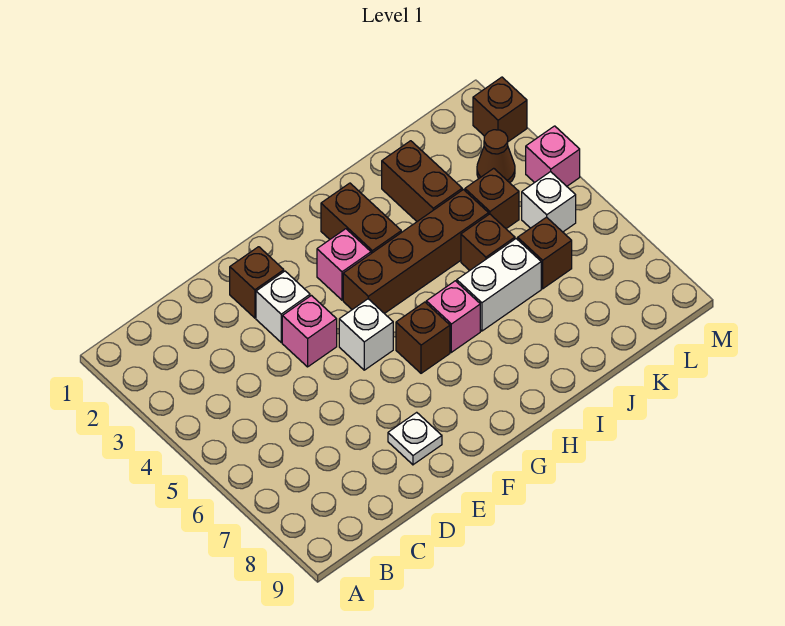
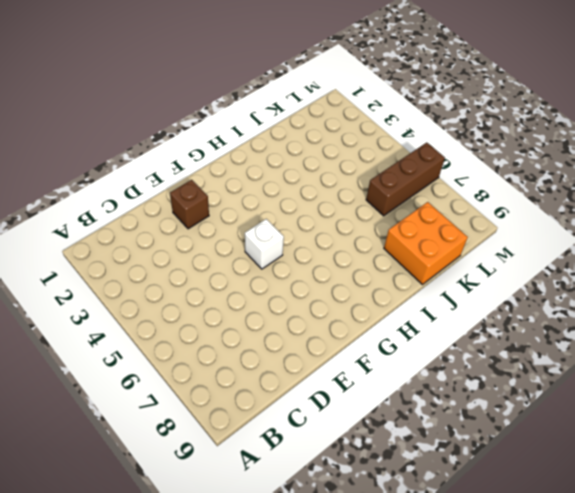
orange brick J8:K9 level 1 -> none
brown brick K6:M6 level 1 -> brown brick K6 level 1
none -> white brick E3 level 1
none -> pink brick E4 level 1
none -> white plate E8 level 1

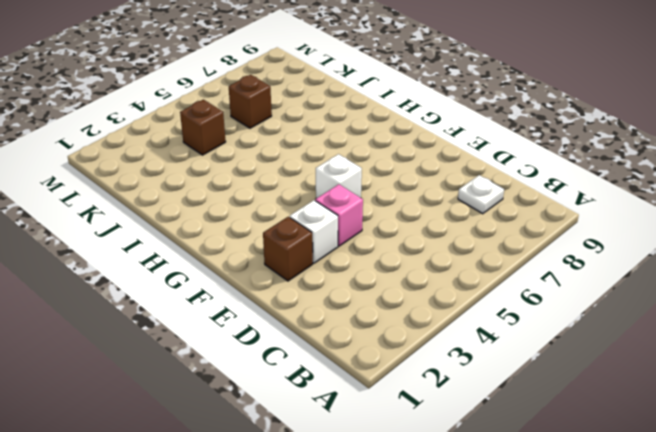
white plate C8 level 1 -> white plate E8 level 1
none -> pink brick G3 level 1
none -> brown brick G4:J4 level 1
none -> brown brick G6 level 1

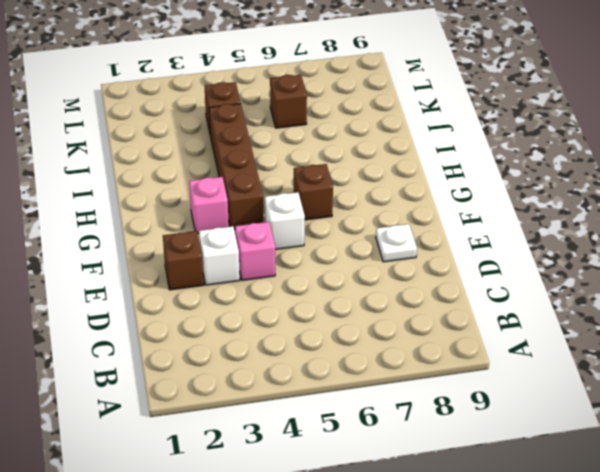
none -> brown brick H2:H3 level 1
none -> pink brick H6 level 1
none -> white brick I6:J6 level 1

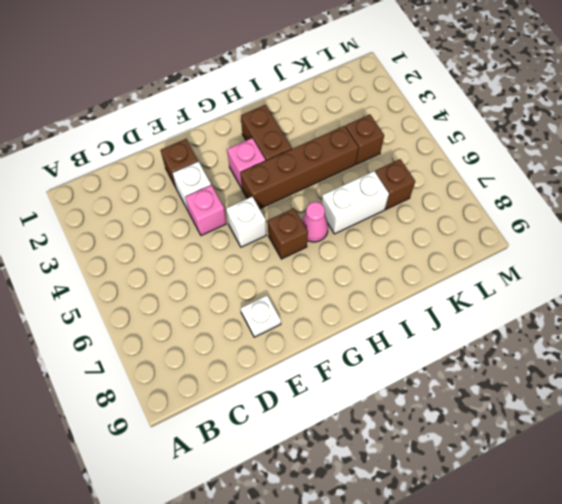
pink cone H6 level 1 -> pink brick H6 level 1
none -> brown brick J2:J3 level 1
none -> brown brick J5 level 1
none -> brown cone L3 level 1

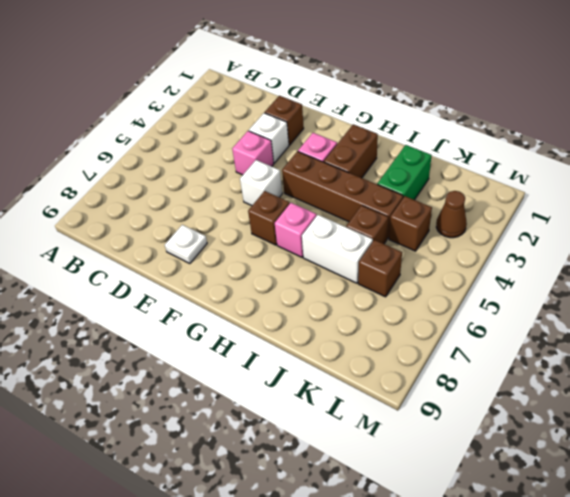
green brick J2:J3 level 1 -> brown brick J2:J3 level 1
none -> white brick L5 level 1
none -> brown brick M2 level 1
none -> pink brick M4 level 1

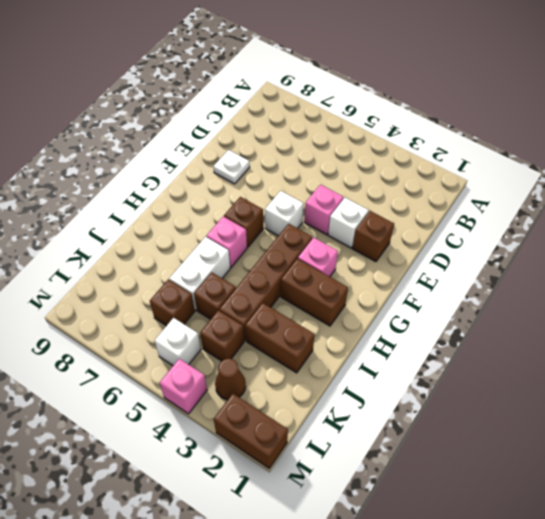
brown brick M1:M2 level 1 -> brown brick M2 level 1

